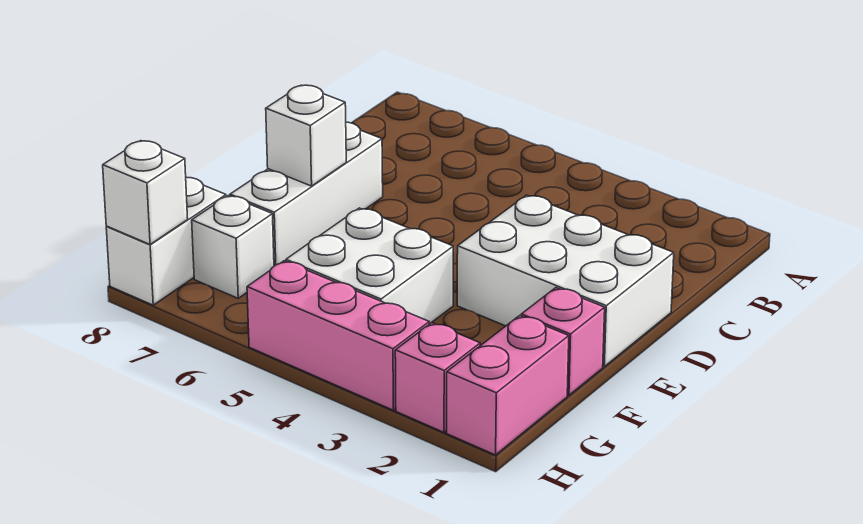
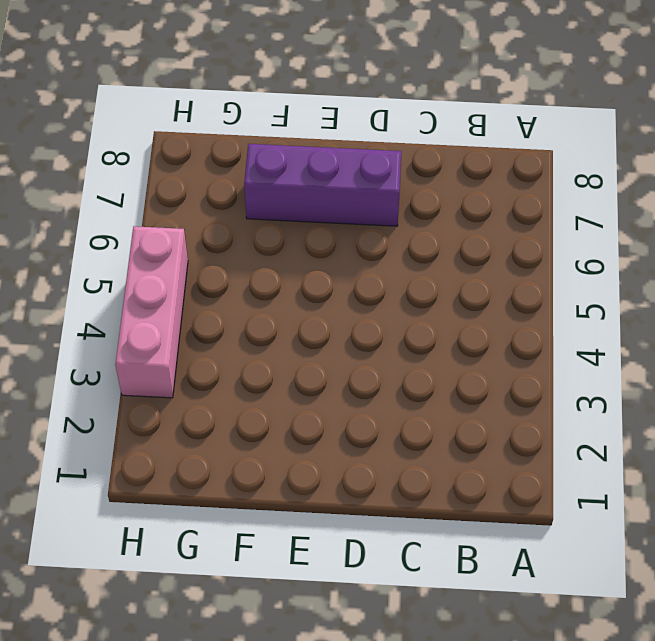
purple brick D7:F7 level 1 -> white brick D7:F7 level 1
none -> white brick D1:E3 level 1
none -> pink brick F1 level 1

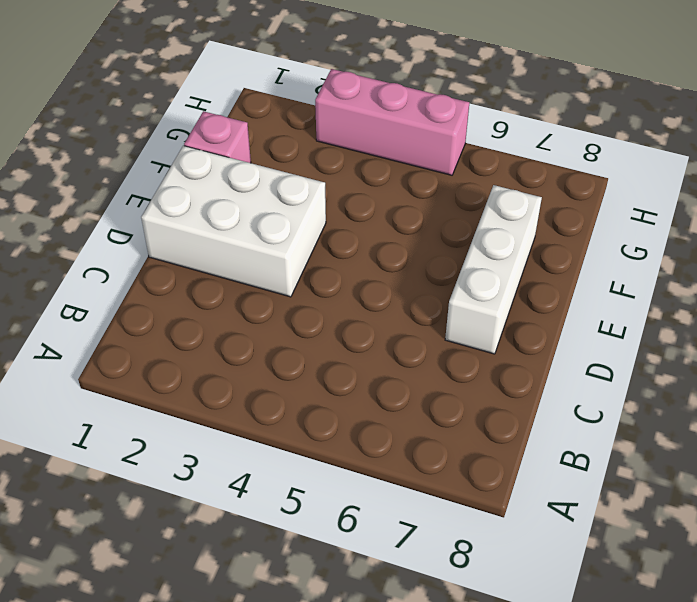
none -> white brick F4:G5 level 1
none -> pink brick G1:H1 level 1

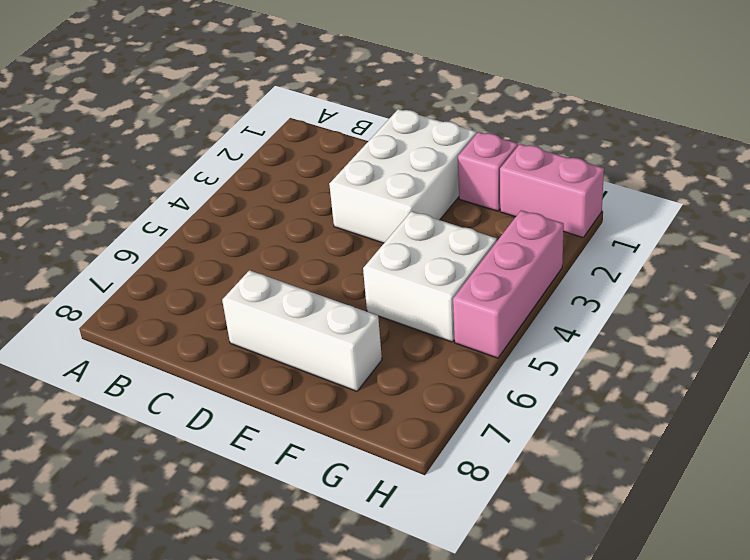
none -> white brick G7 level 1
none -> white brick G8:H8 level 1

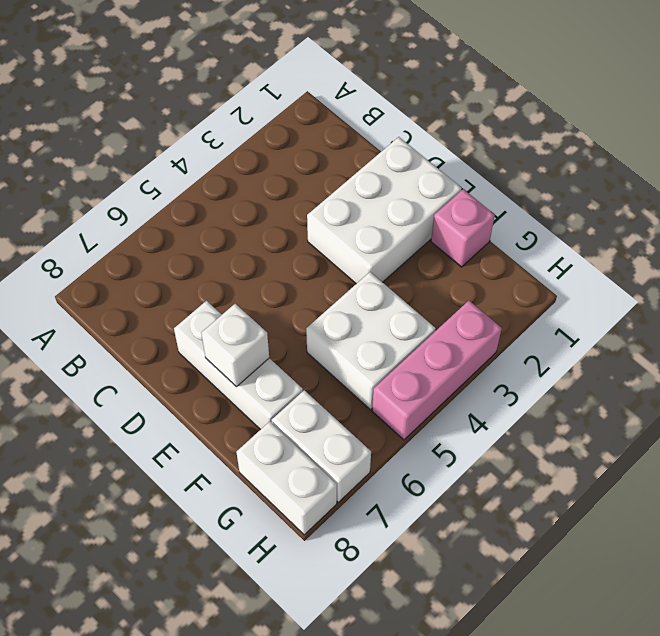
white brick G7:H7 level 1 -> white brick G7 level 1
none -> pink brick G1:H1 level 1
none -> pink brick H2 level 1

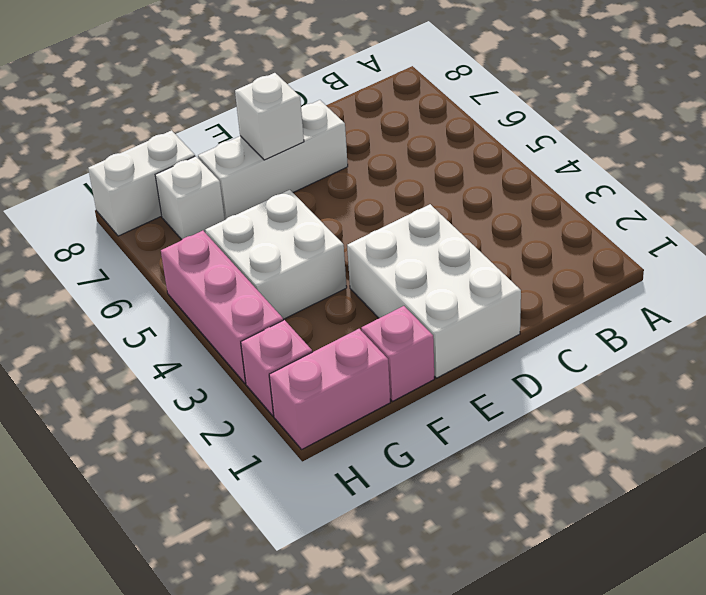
none -> white brick H8 level 2

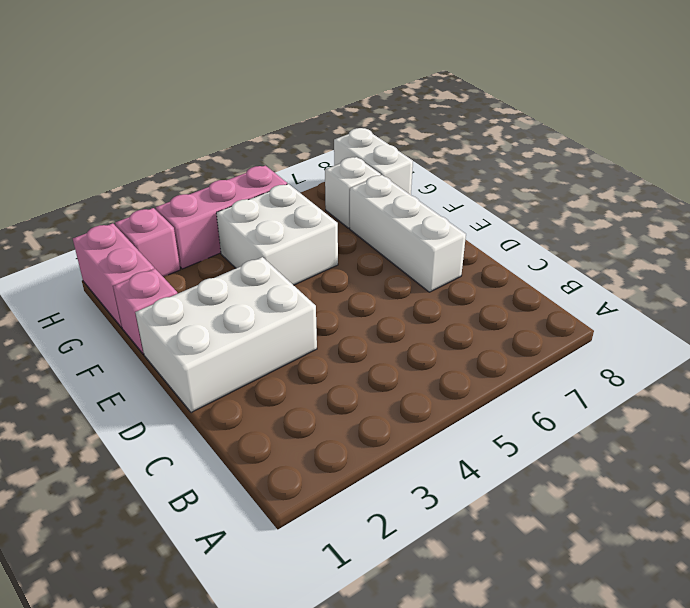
none -> white brick E7 level 2
none -> white brick H8 level 2

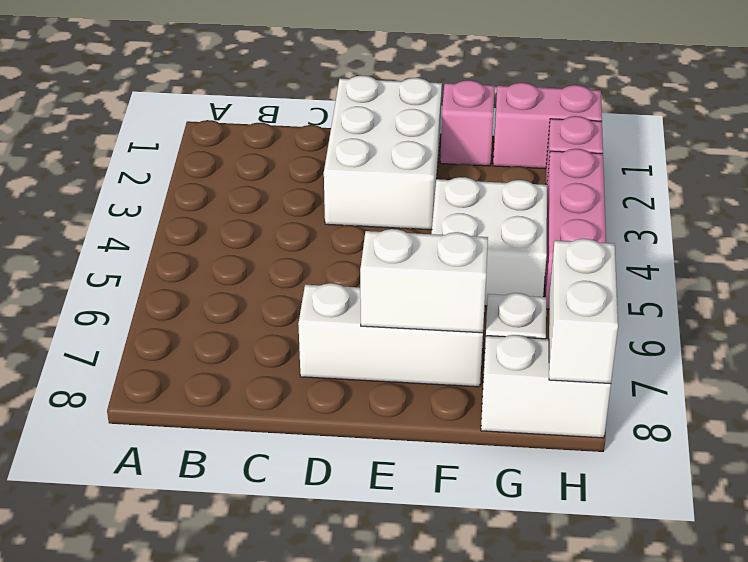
white brick E7:F7 level 2 -> white brick E7 level 2
white brick H7:H8 level 2 -> white brick H8 level 2

